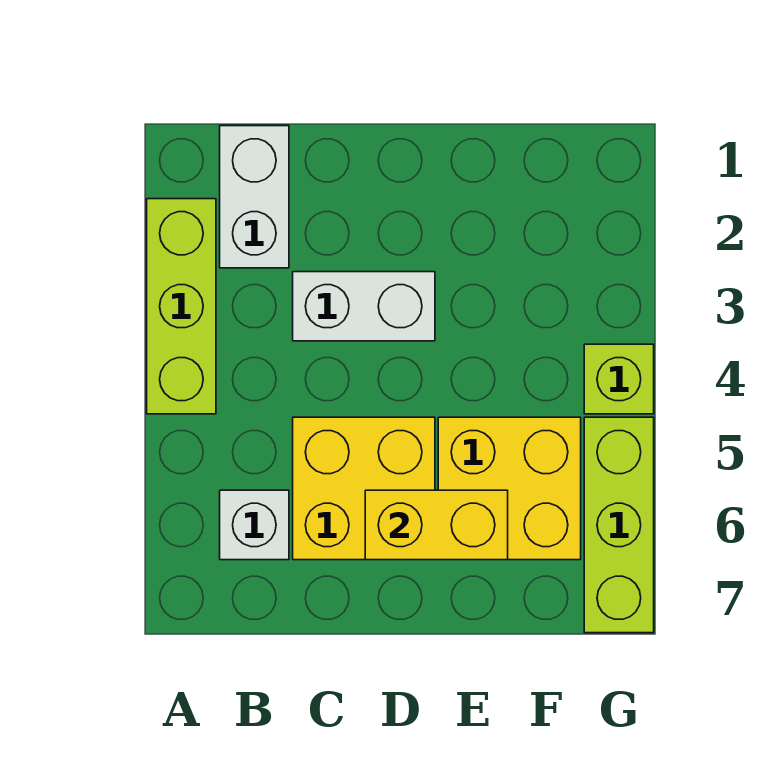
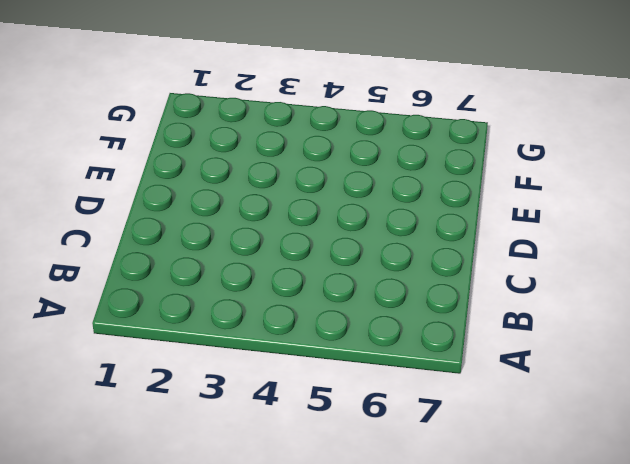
none -> lime brick A2:A4 level 1
none -> white brick B1:B2 level 1

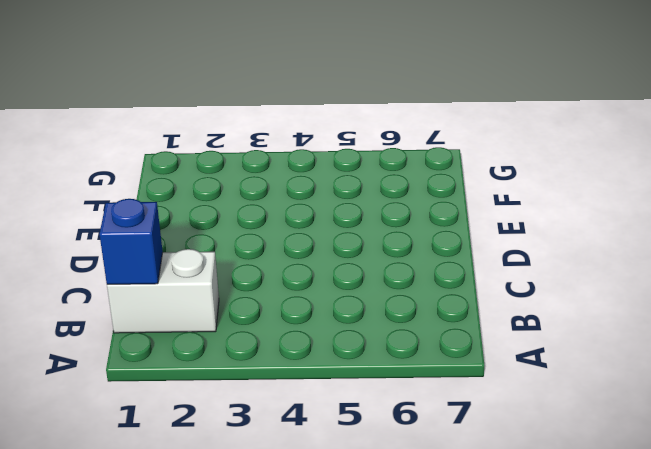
blue brick B1 level 2 -> none
none -> lime brick A2:A4 level 1
none -> white brick B6 level 1

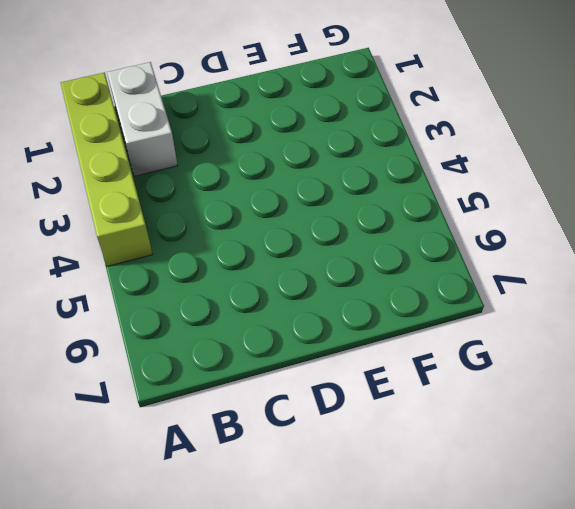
lime brick A1:A4 level 1 -> lime brick A2:A4 level 1
none -> white brick B6 level 1
none -> white brick C3:D3 level 1

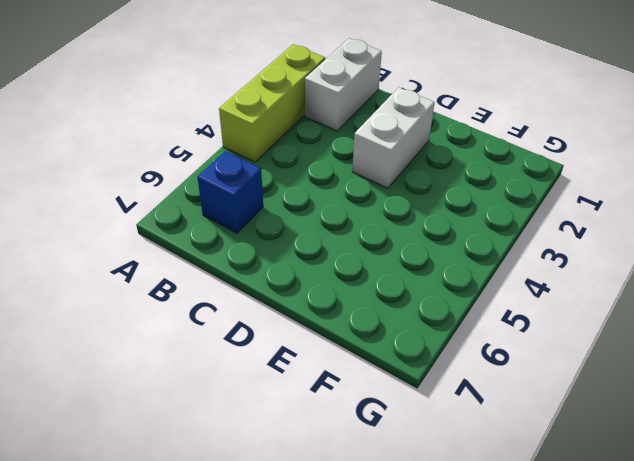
blue brick B6 level 1 -> white brick B6 level 1
white brick D2:D3 level 1 -> white brick C3:D3 level 1
none -> yellow brick C5:D6 level 1
none -> yellow brick E5:F6 level 1

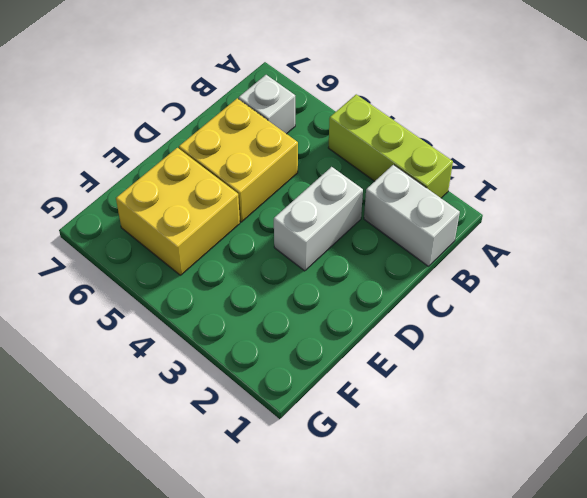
none -> lime brick G4 level 1
none -> lime brick G5:G7 level 1

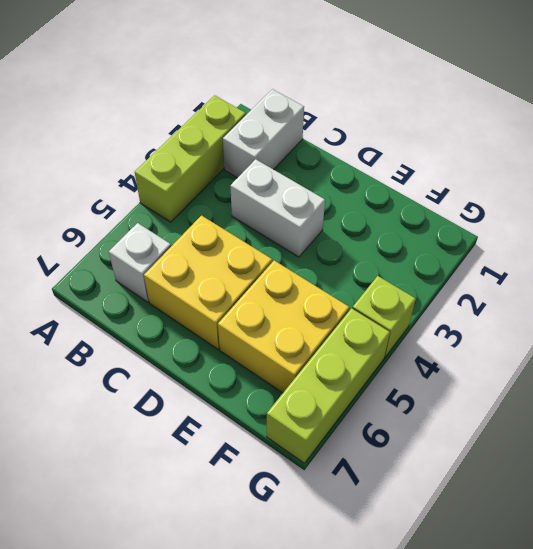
none -> yellow brick D6:E6 level 2

